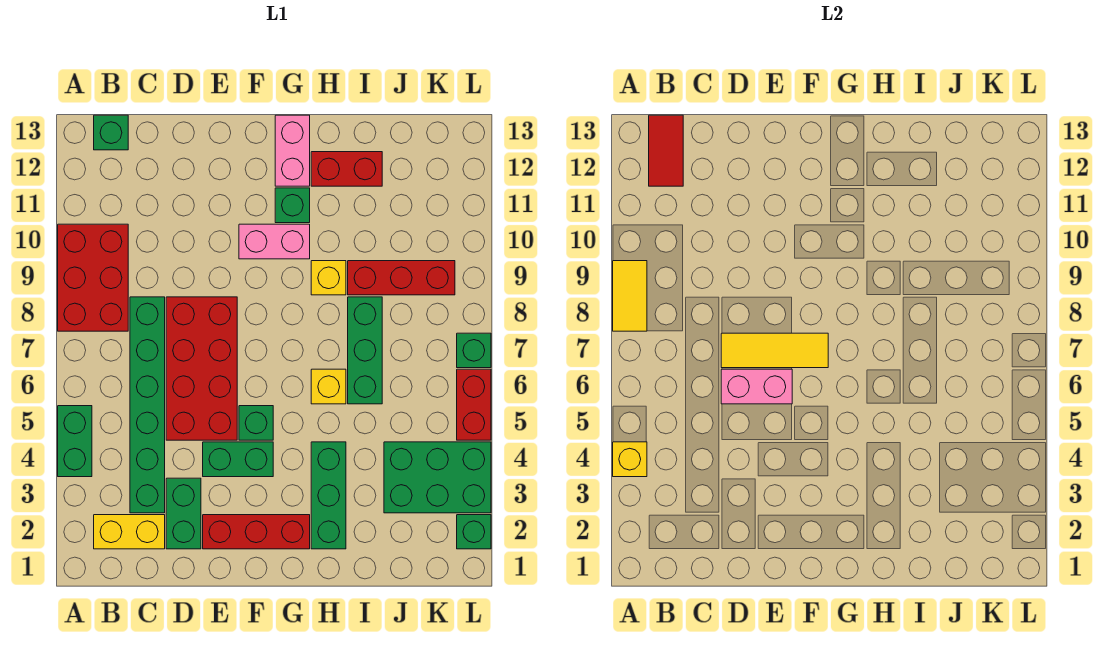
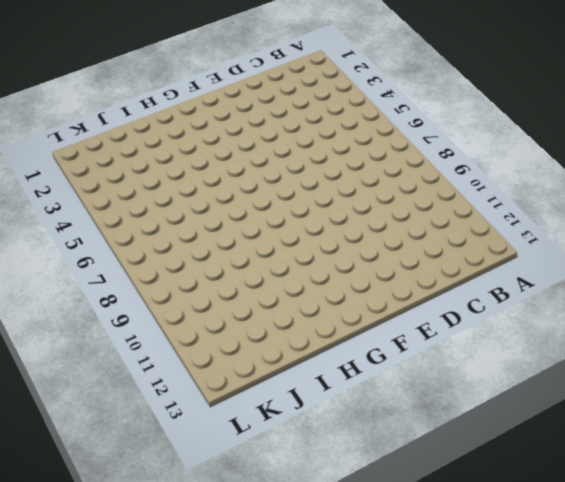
none -> green brick A4:A5 level 1
none -> red brick A8:B10 level 1
none -> yellow brick B2:C2 level 1

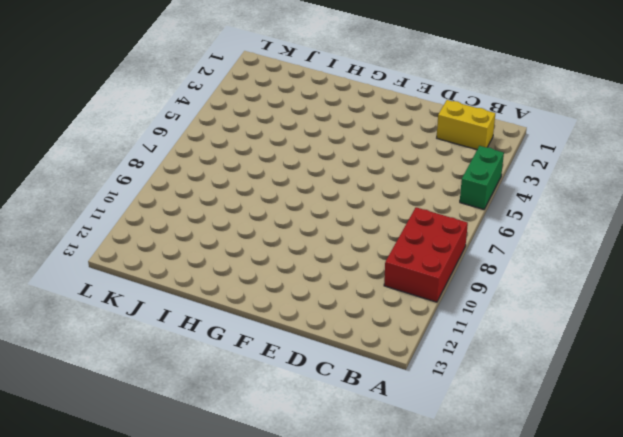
none -> green brick B13 level 1
none -> green brick C3:C8 level 1
none -> green brick D2:D3 level 1

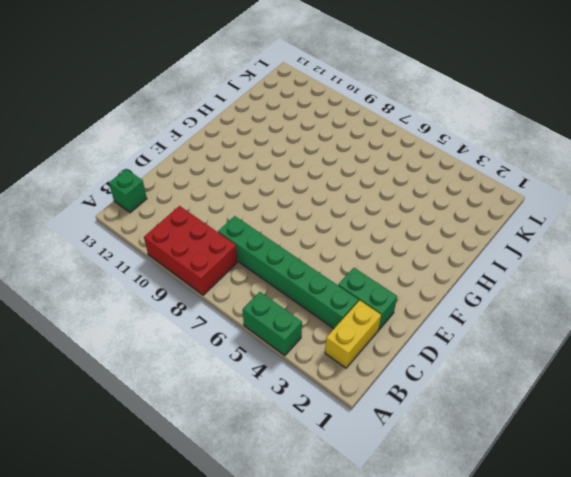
none -> red brick D5:E8 level 1
none -> red brick E2:G2 level 1
none -> green brick E4:F4 level 1

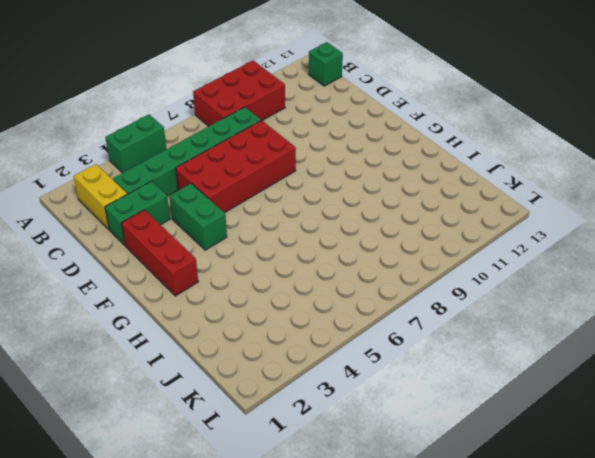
none -> green brick F5 level 1
none -> pink brick F10:G10 level 1
none -> green brick G11 level 1

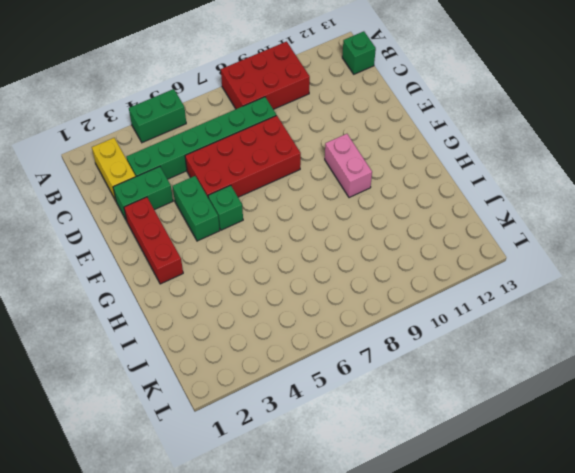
none -> green brick G11 level 1
none -> pink brick G12:G13 level 1
none -> green brick H2:H4 level 1

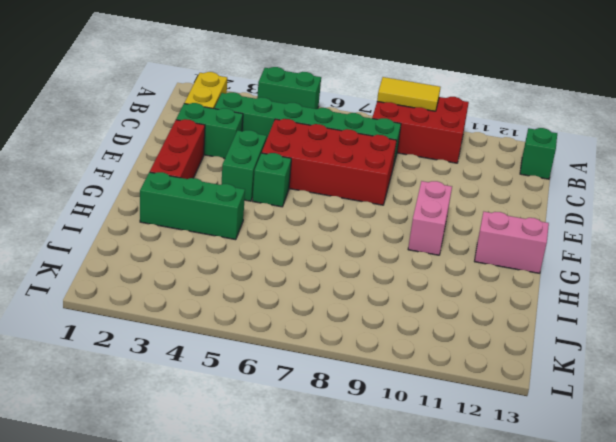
none -> green brick G11 level 1
none -> yellow brick H6 level 1
none -> yellow brick H9 level 1

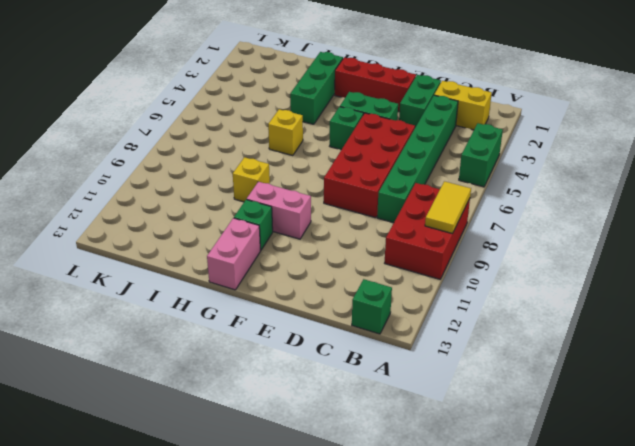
none -> red brick H12:I12 level 1
none -> green brick I6:I8 level 1
none -> red brick I9:K9 level 1

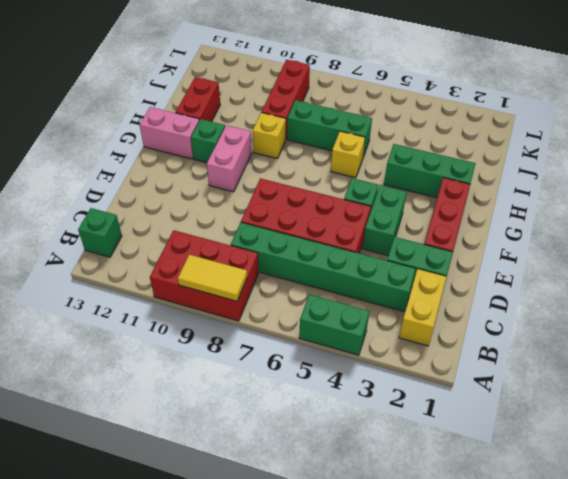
none -> green brick J3:L4 level 1
none -> green brick L2 level 1
none -> red brick L5:L6 level 1

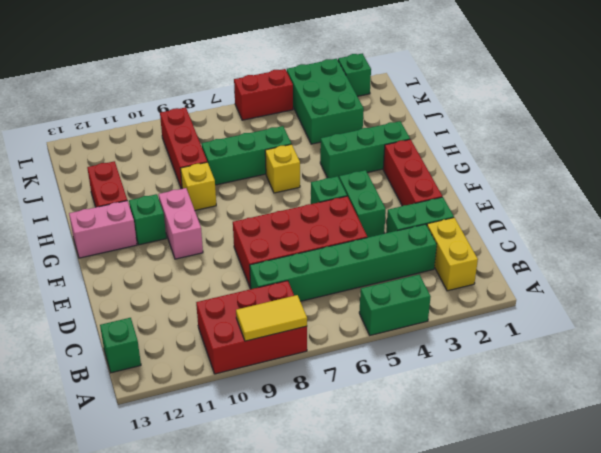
none -> green brick L7 level 1
none -> yellow brick A4 level 2
none -> red tile B12:B13 level 2

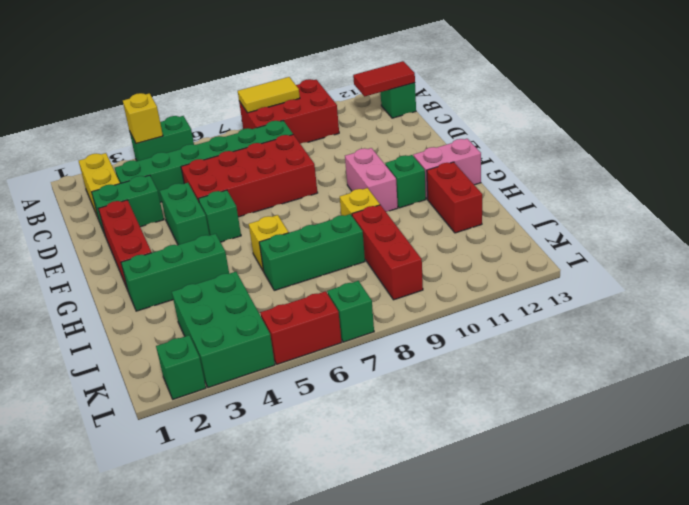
none -> pink brick D6:E6 level 2
none -> yellow tile D7:F7 level 2

